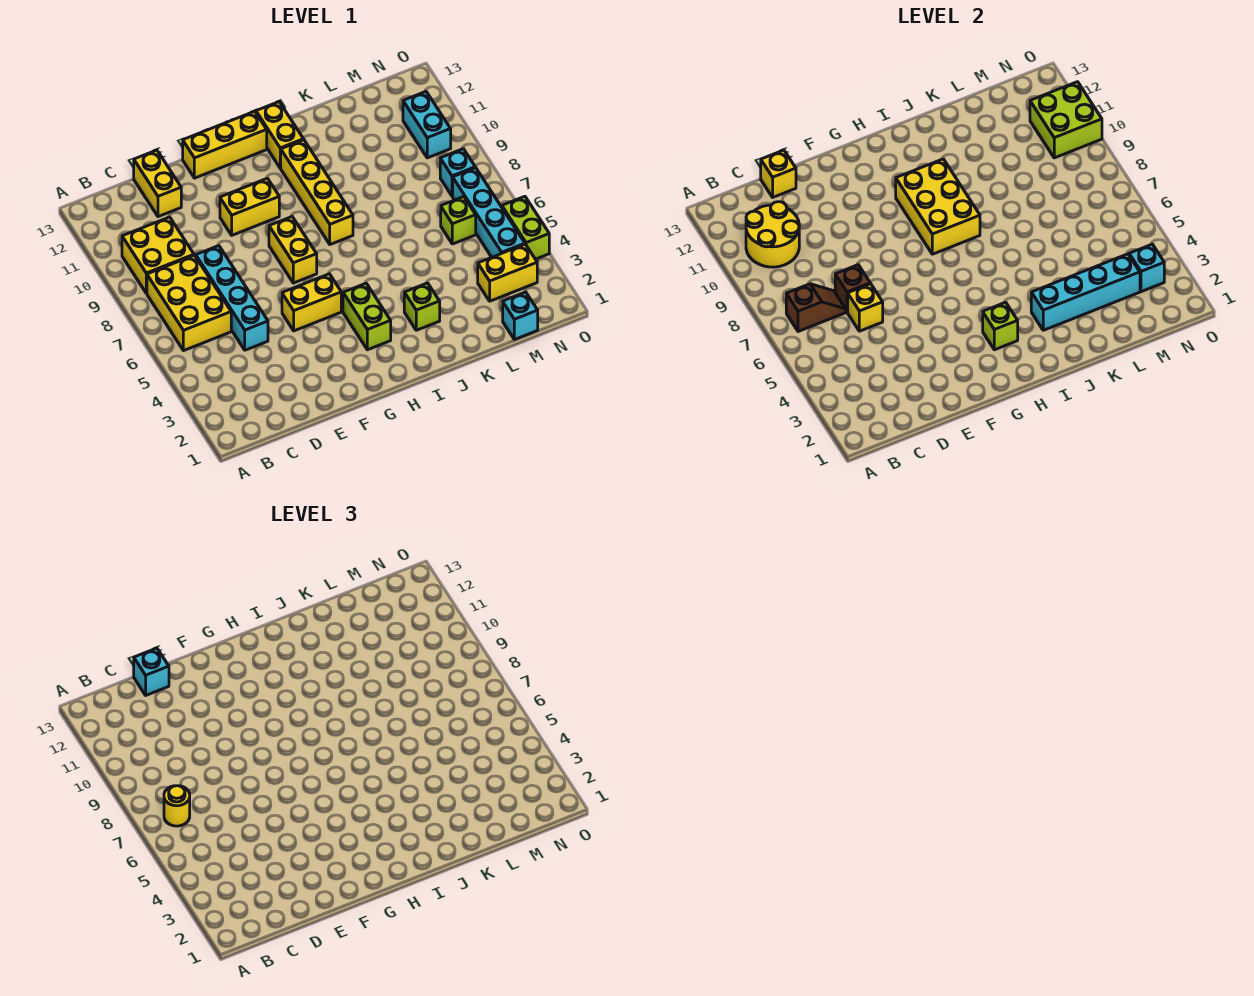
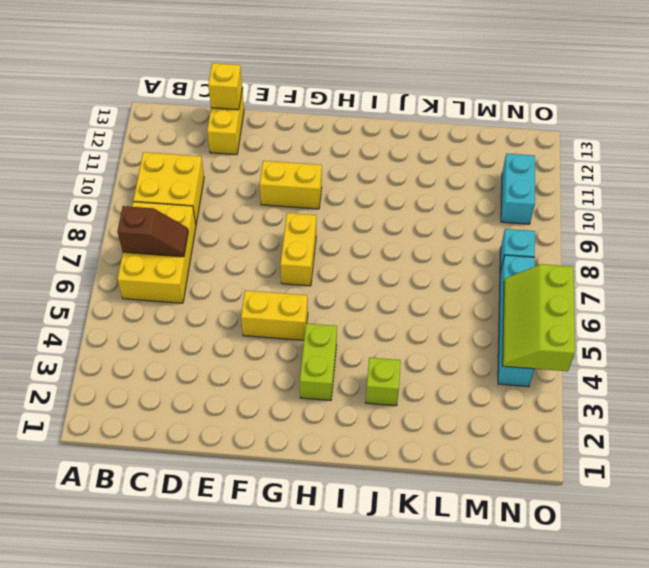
lime slope N4:O6 level 2 top O -> none
none -> cyan brick D5:D8 level 1
none -> yellow brick F13:H13 level 1
none -> yellow brick I8:I11 level 1
none -> yellow brick I12:I13 level 1

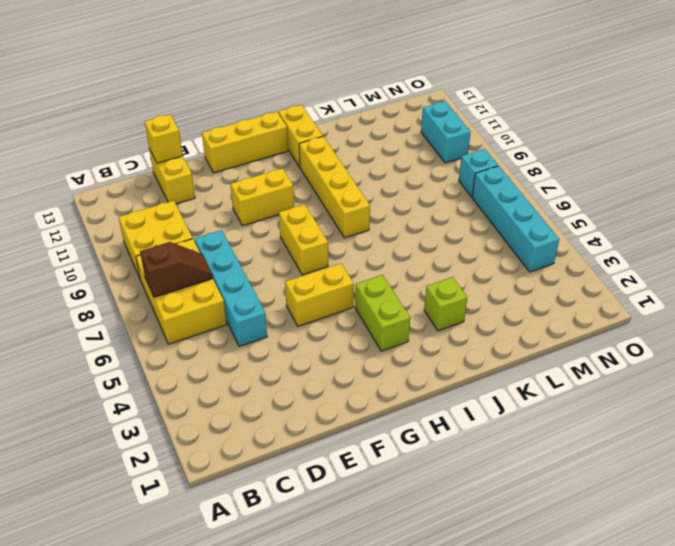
none -> cyan brick M1 level 1
none -> yellow brick M3:N3 level 1
none -> lime brick M6 level 1
none -> lime brick O4:O5 level 1

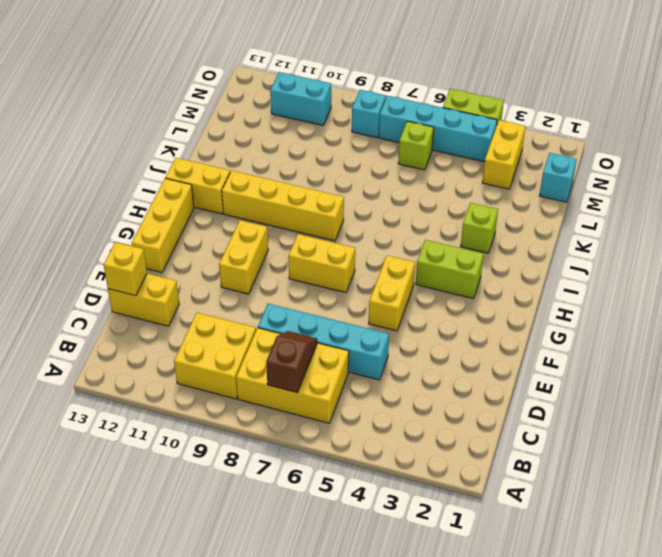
none -> yellow round brick B10:C11 level 2
none -> yellow brick D6 level 2
none -> brown brick D7 level 2
none -> lime brick H3 level 2

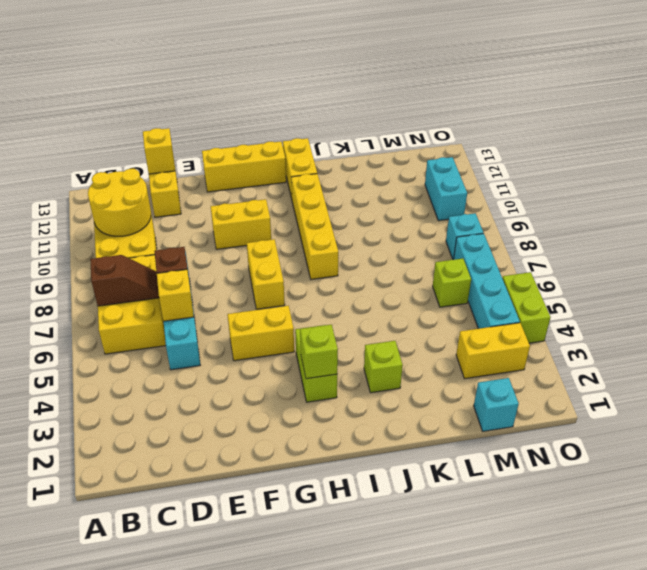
none -> yellow brick H8:I10 level 2
none -> cyan brick J3:M3 level 2
none -> cyan brick N3 level 2
none -> lime brick N10:O11 level 2

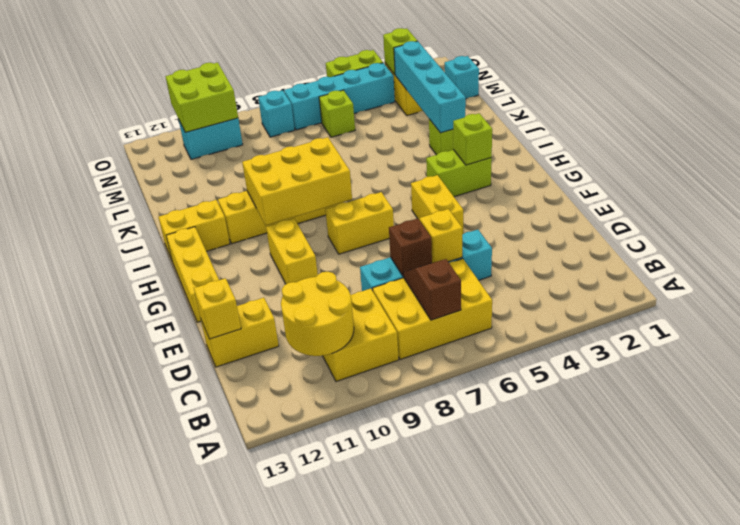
lime brick N3 level 2 -> cyan brick N3 level 2
none -> yellow round brick B7 level 3
none -> cyan brick D13 level 3

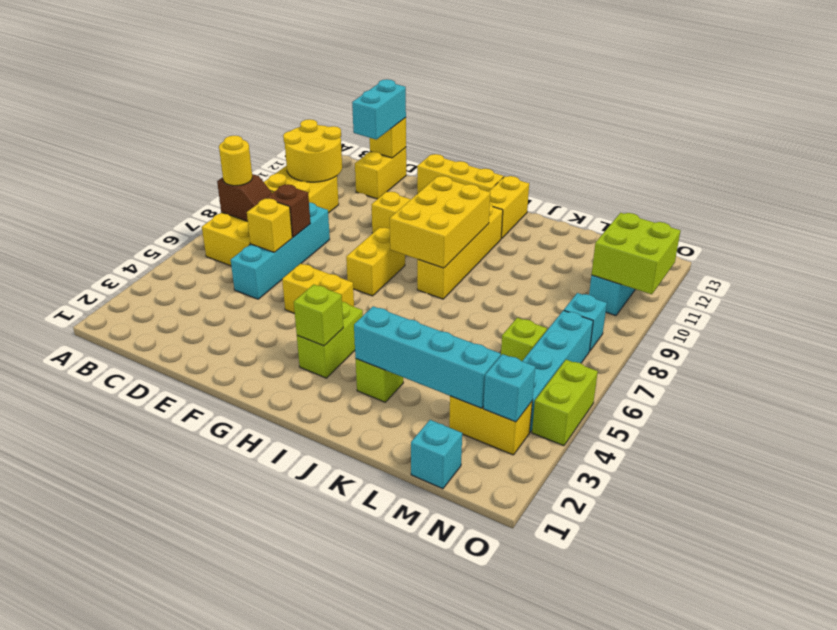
cyan brick D12:D13 level 3 -> cyan brick D13 level 3

